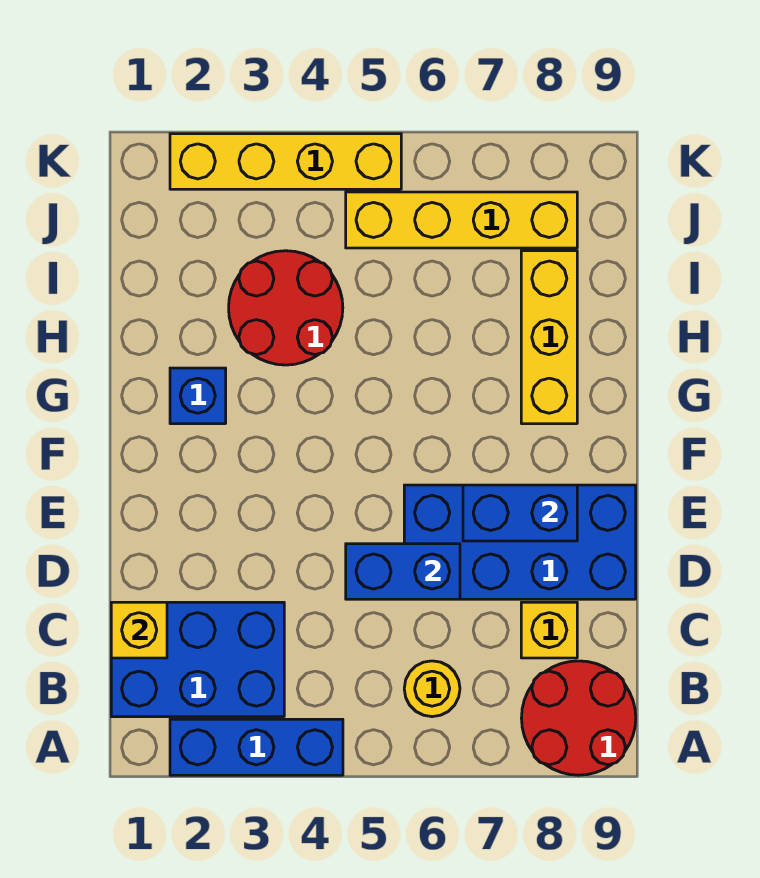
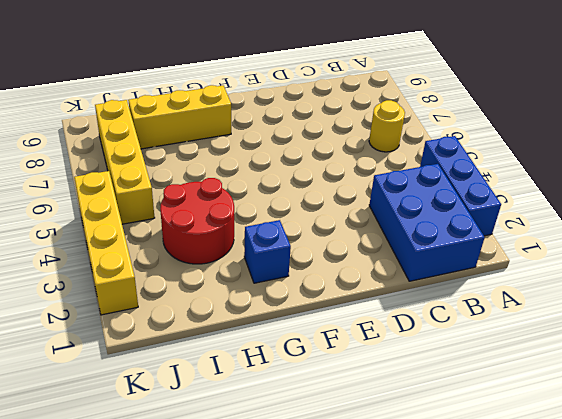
none -> red round brick A8:B9 level 1
none -> yellow brick C8 level 1
none -> blue brick D6:E9 level 1

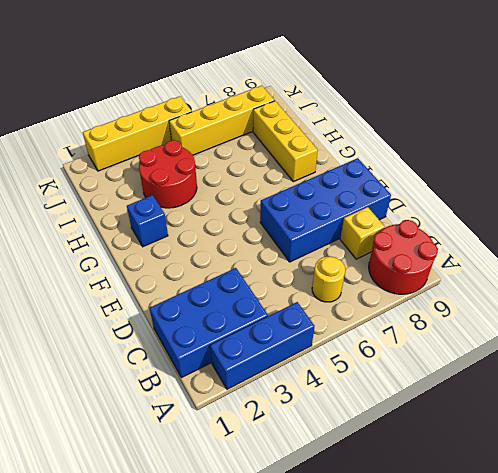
none -> yellow brick C1 level 2
none -> blue brick D5:D6 level 2
none -> blue brick E7:E8 level 2

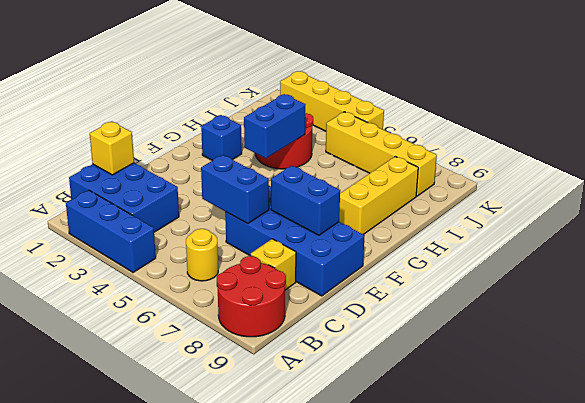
blue brick G4:H4 level 2 -> none

